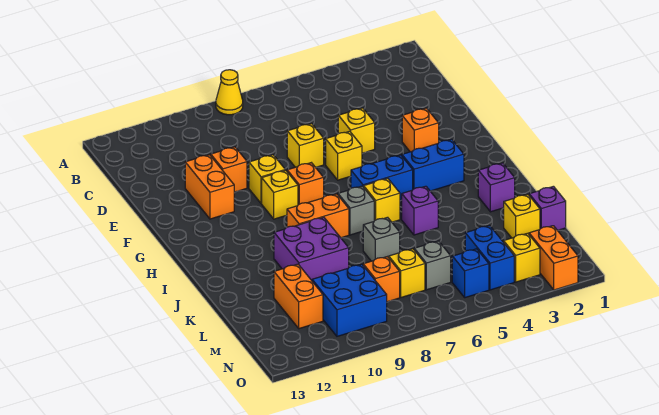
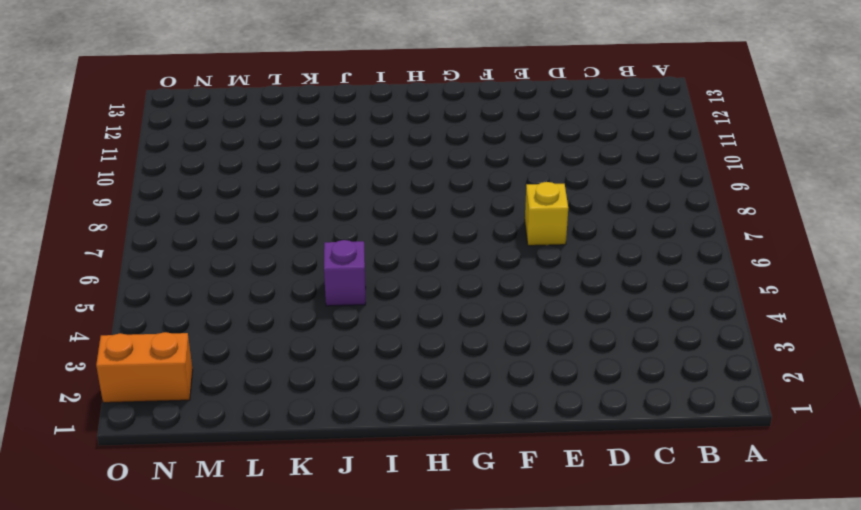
none -> yellow cone A8 level 1
none -> yellow brick E5 level 1
none -> orange brick E10 level 1
none -> orange brick E11:F11 level 1

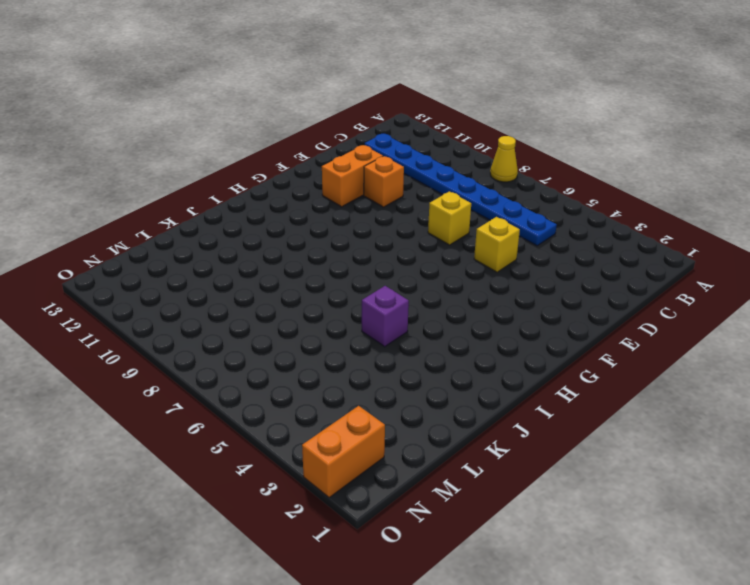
blue plate C5:C12 level 1 -> none
none -> orange brick F3 level 1
none -> yellow brick F6 level 1
none -> yellow brick F9 level 1
none -> orange brick G8 level 1

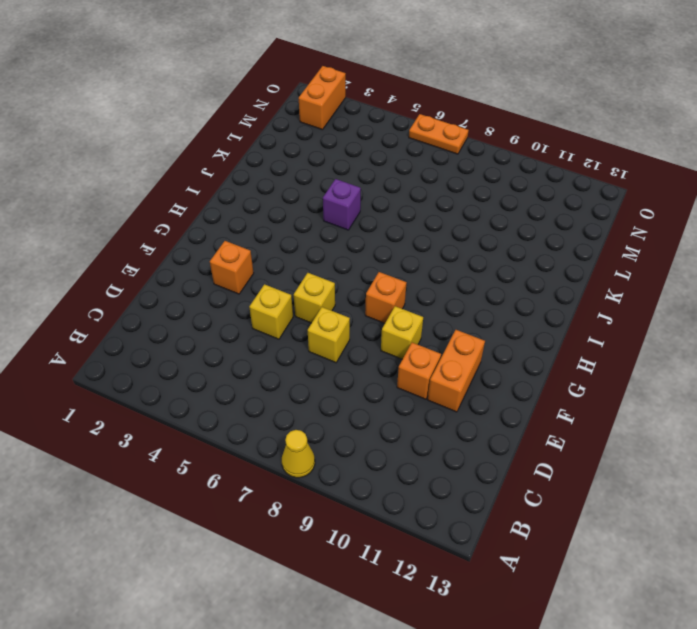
orange plate O6:O7 level 1 -> none
none -> yellow brick G9 level 1
none -> blue brick H3:H4 level 1
none -> blue brick H5:H6 level 1
none -> yellow brick I6 level 1

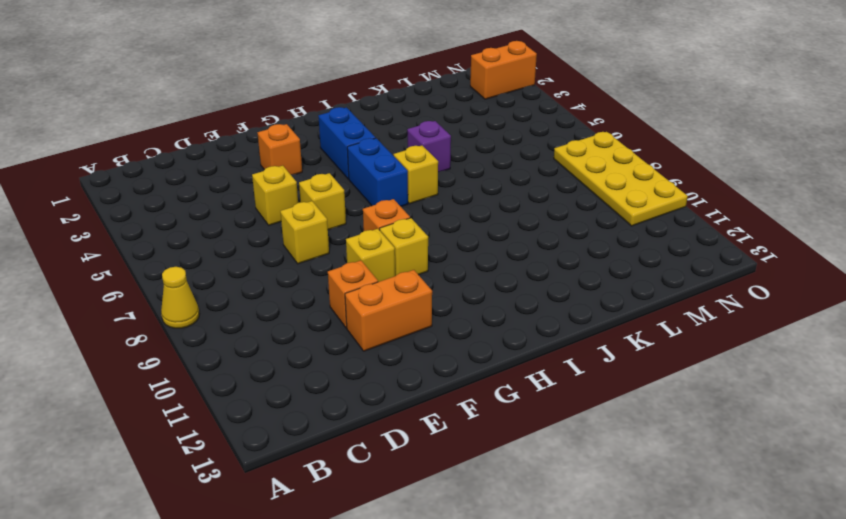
yellow plate N7:O10 level 1 -> blue brick M9:N10 level 1
none -> grey brick I7 level 1
none -> orange brick I8:I9 level 1
none -> purple brick J2 level 1
none -> purple brick J9:K10 level 1

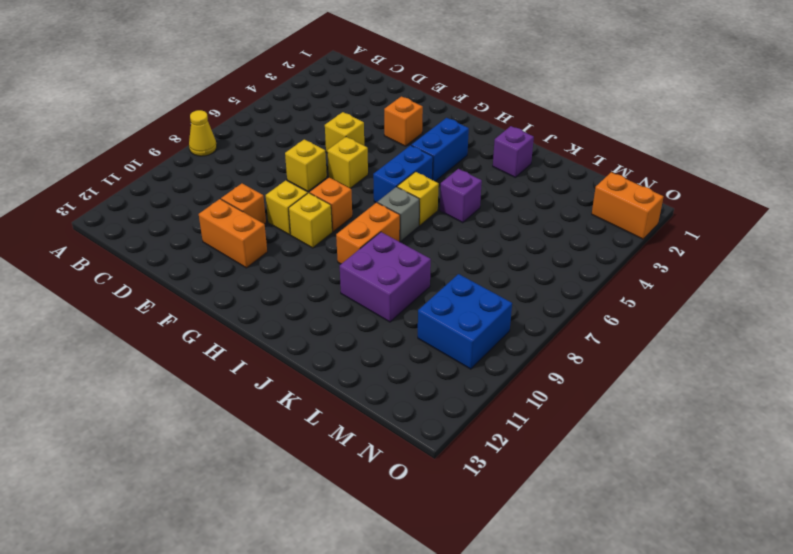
none -> grey brick K7 level 1
none -> purple brick L1 level 1
none -> yellow brick L2 level 1
none -> orange brick L11:M11 level 1

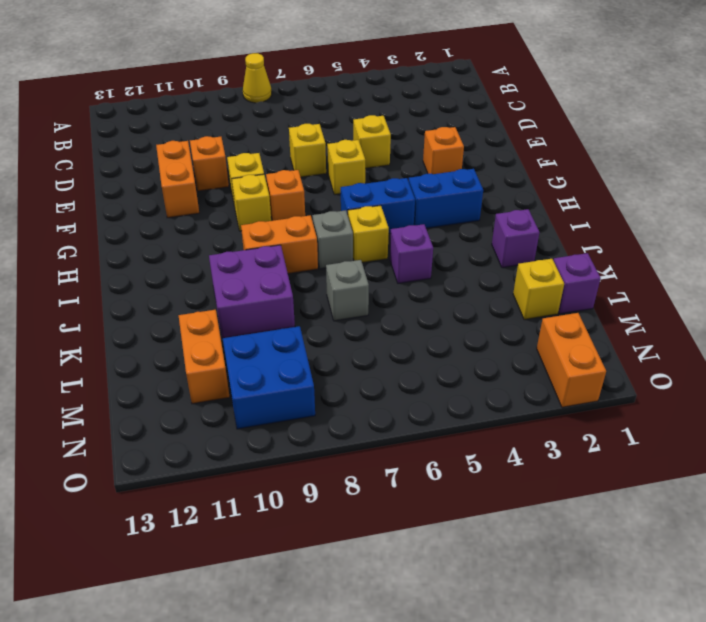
none -> blue brick M4:N4 level 1
none -> grey brick M6 level 1
none -> yellow brick M7 level 1
none -> orange brick M8 level 1

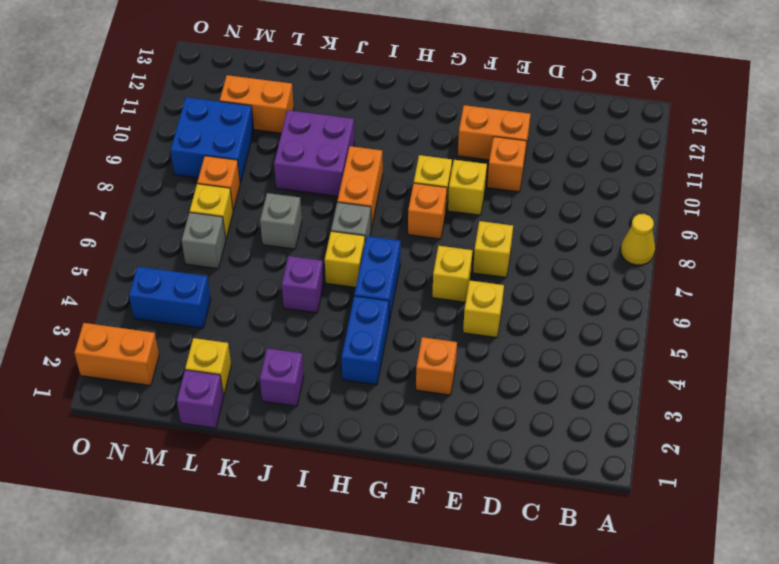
none -> yellow brick N3 level 1
none -> blue brick N5 level 1

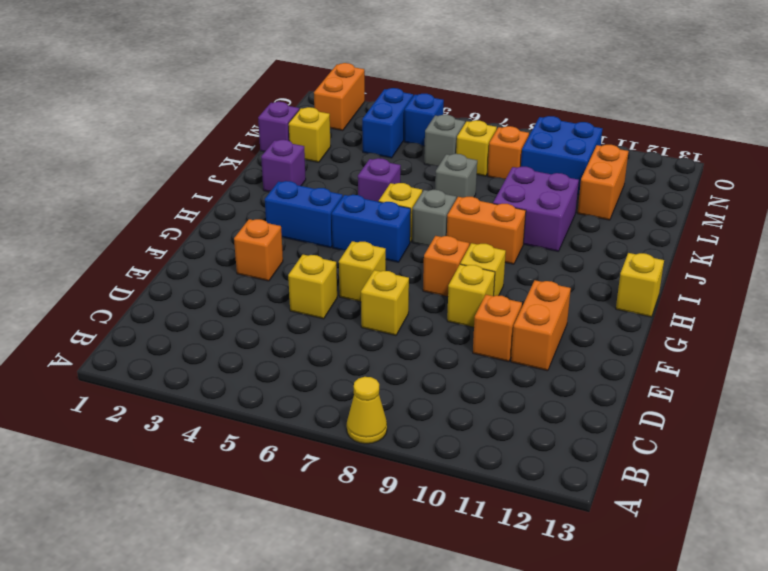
yellow brick H13 level 1 -> yellow brick N3 level 1

